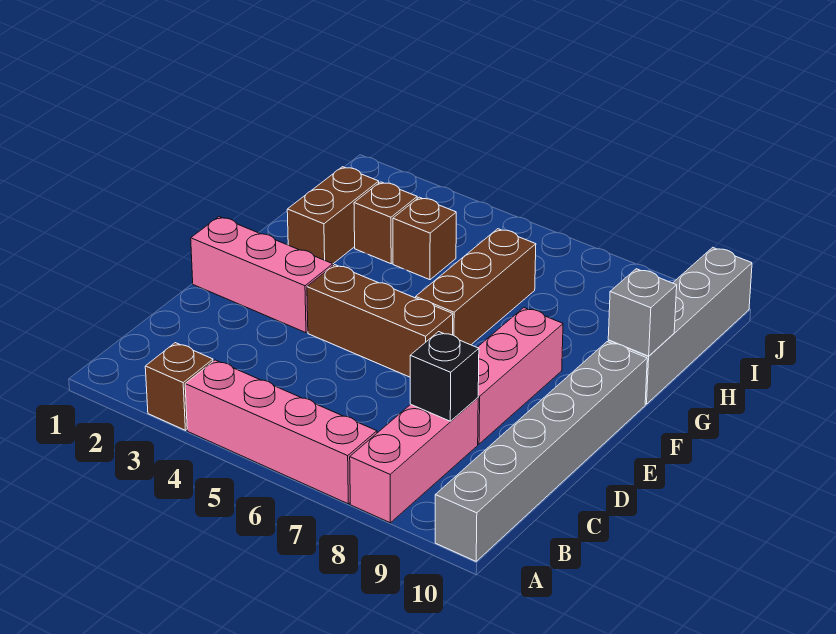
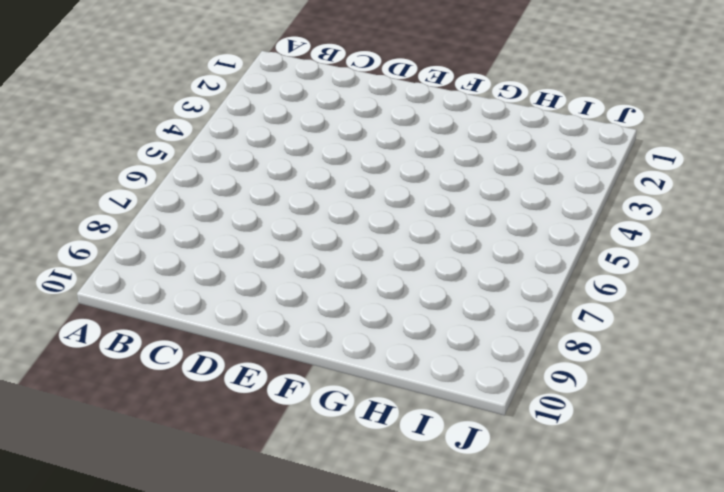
none -> brown brick A3 level 1
none -> pink brick A4:A7 level 1
none -> pink brick A8:C8 level 1

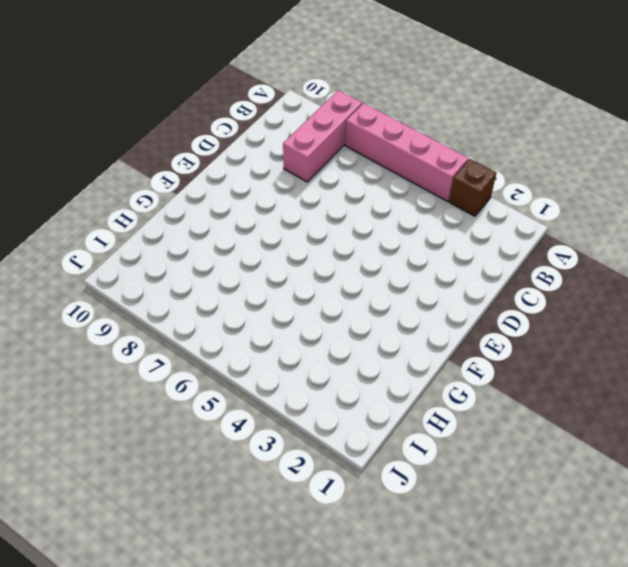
none -> grey brick A10:F10 level 1
none -> pink brick D8:F8 level 1
none -> pink brick E1:E3 level 1

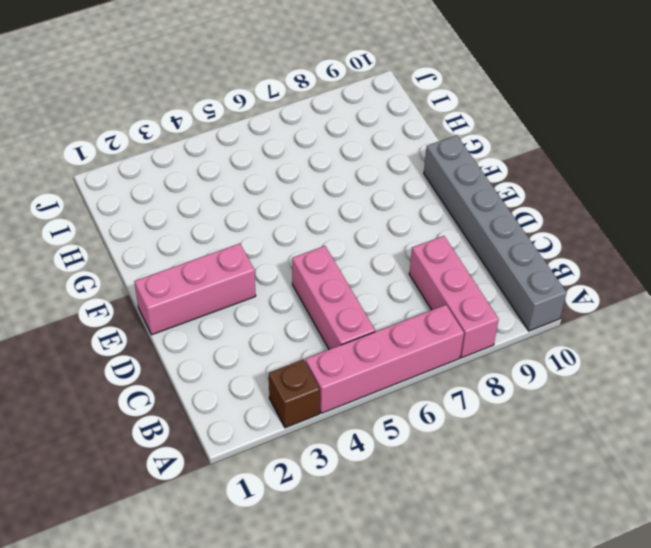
pink brick B5:D5 level 1 -> pink brick D8:F8 level 1
none -> brown brick E4:E6 level 1
none -> brown brick F6:H6 level 1
none -> brown brick G2:H2 level 1

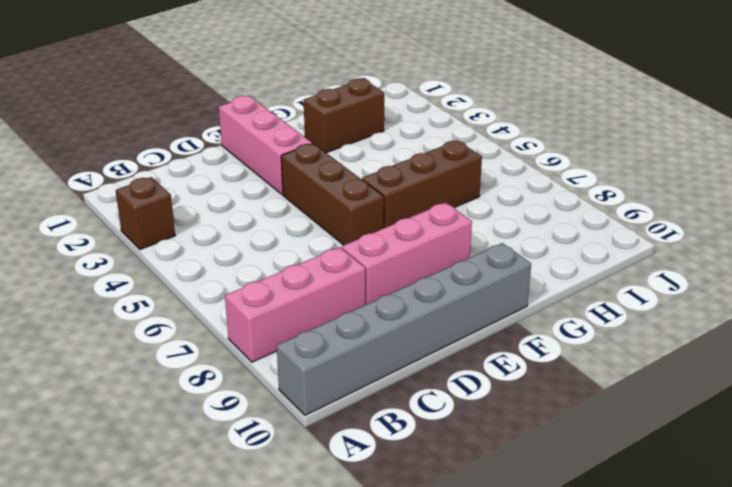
none -> pink brick A4:A7 level 1
none -> grey brick G10:J10 level 1
none -> brown brick H3 level 1

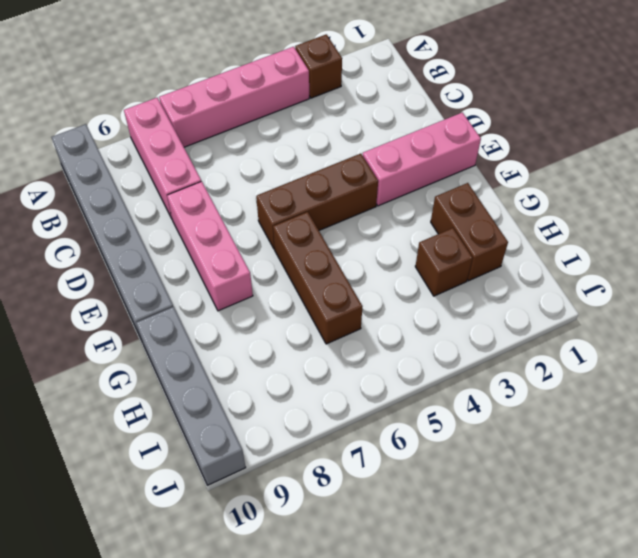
none -> brown brick H4 level 1
none -> black brick C8 level 2
none -> grey brick G10 level 2

